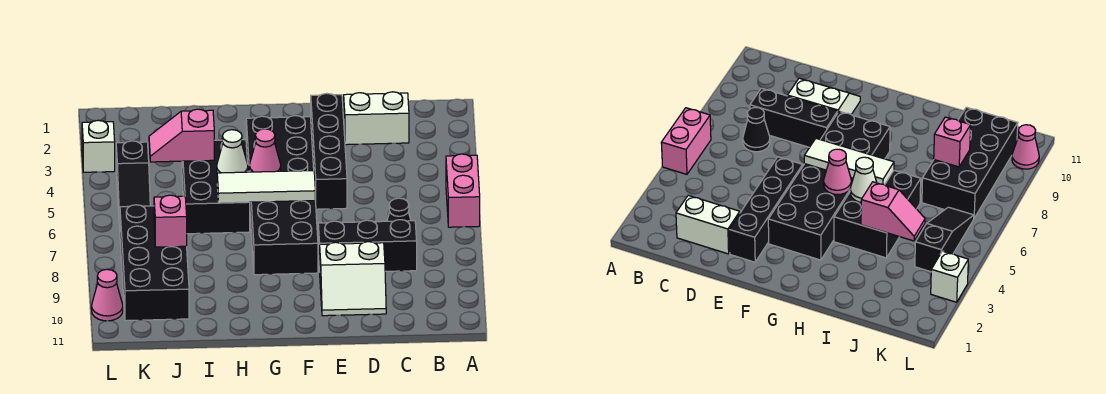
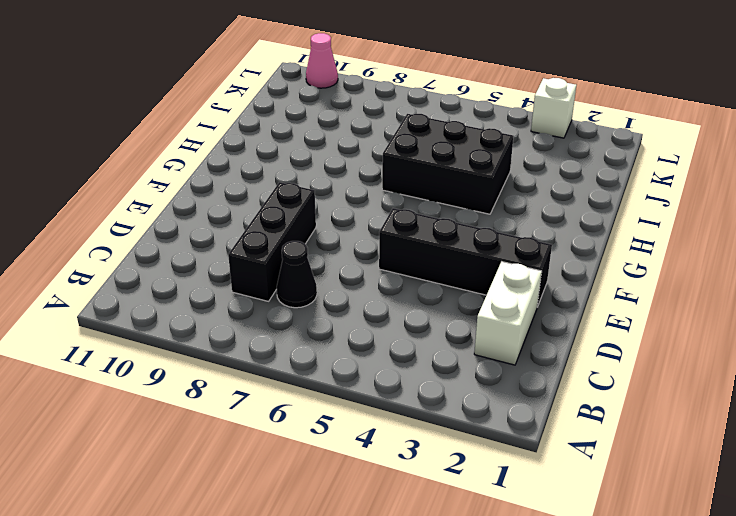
none -> pink brick A5:A6 level 1
none -> white slope D9:E10 level 1 top 9
none -> black brick F3:G8 level 1

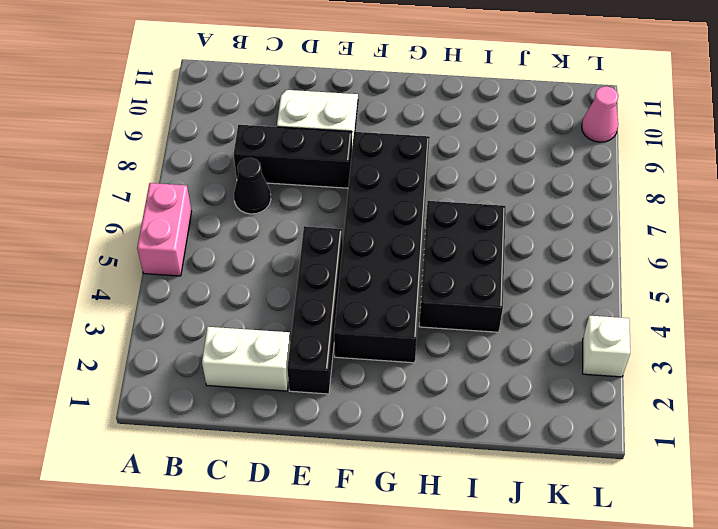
none -> black brick J7:K10 level 1
none -> black slope K4:K6 level 1 top 4
none -> white tile F6:H6 level 2

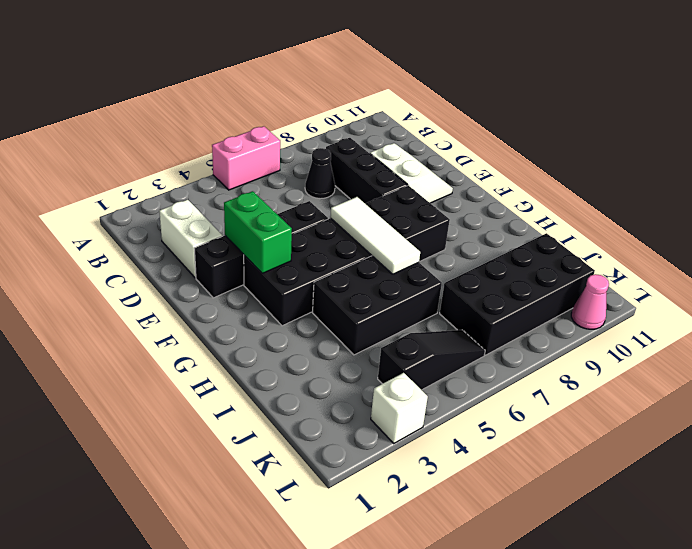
green brick E3:F3 level 2 -> none
none -> pink cone G5 level 2
none -> white cone H5 level 2
none -> pink slope I4:J4 level 2 top I

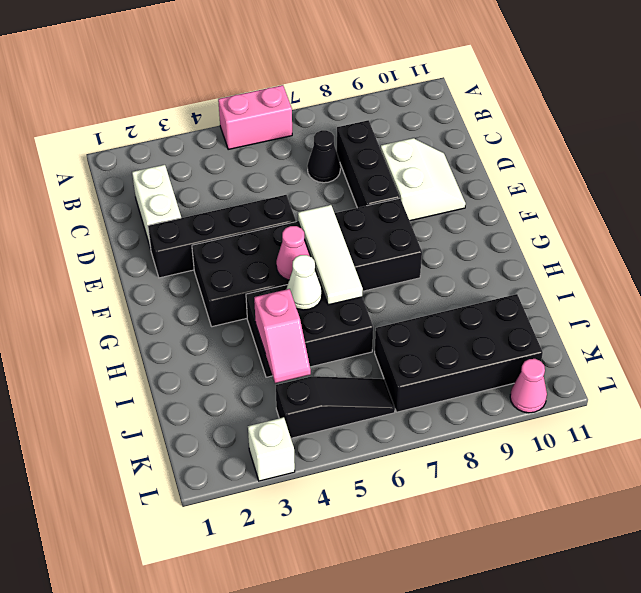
none -> pink brick J8 level 2

